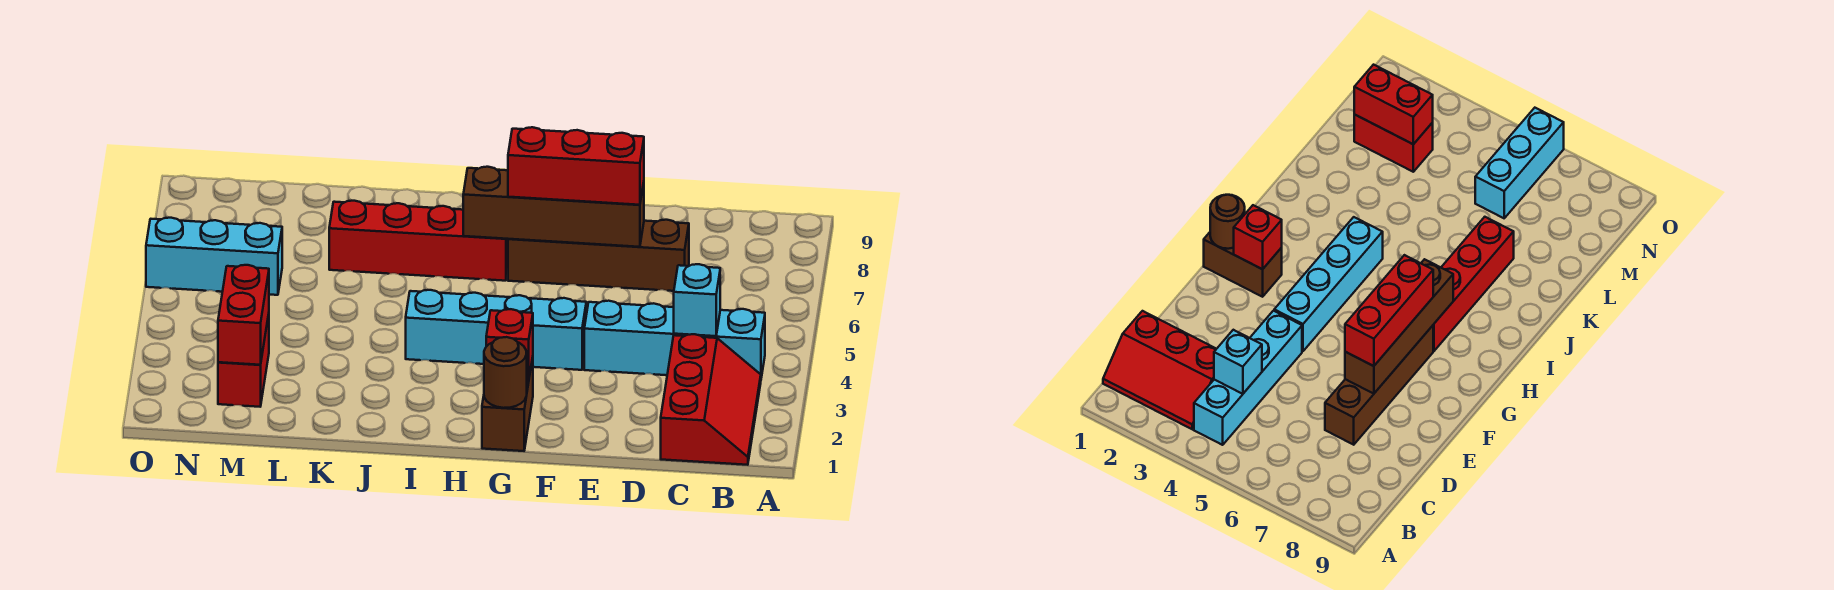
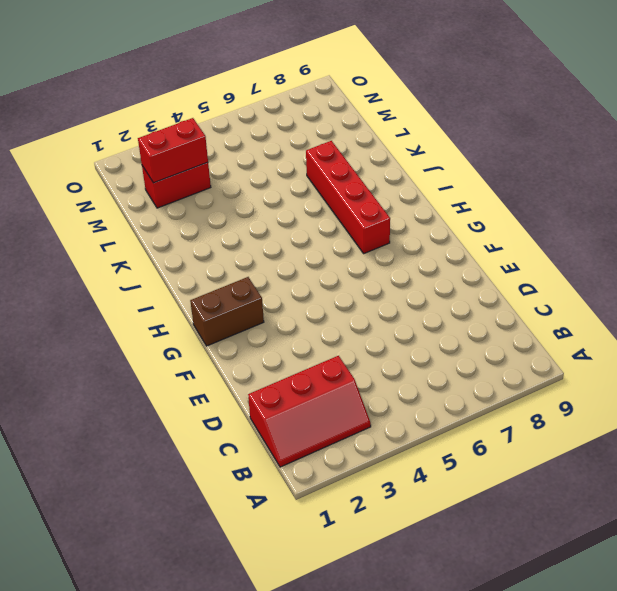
none -> cyan brick B4:E4 level 1
none -> brown brick D7:G7 level 1
none -> cyan brick F4:I4 level 1

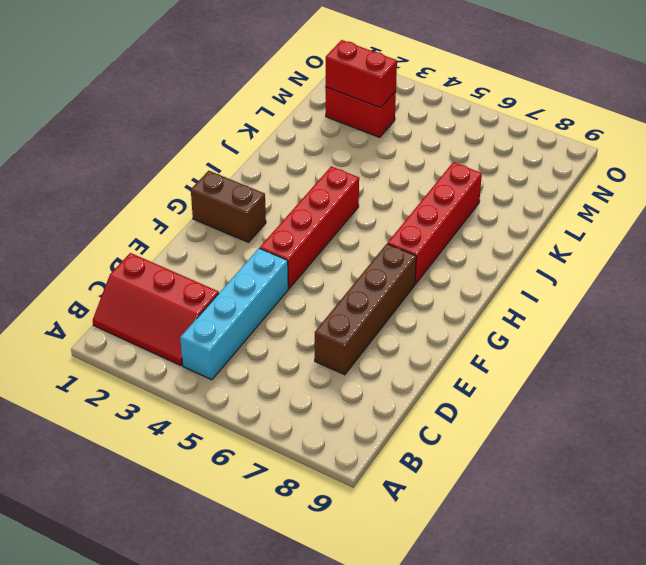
red brick F4:I4 level 1 -> cyan brick F4:I4 level 1
none -> cyan brick M6:O6 level 1
none -> cyan brick C4 level 2
none -> brown brick E7:H7 level 2

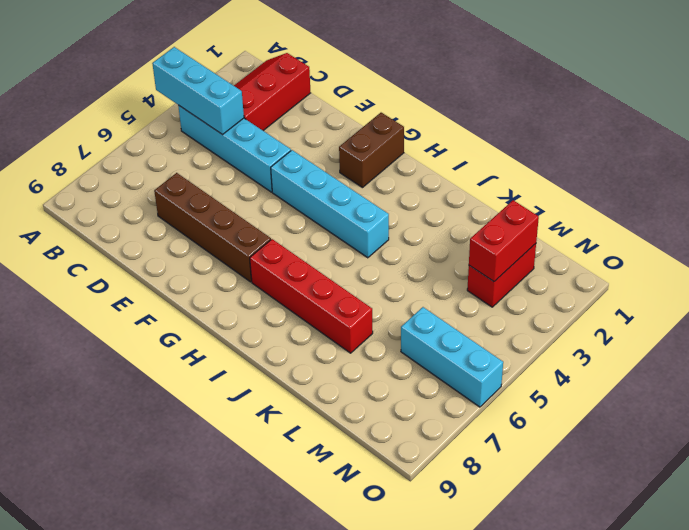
cyan brick A4:C4 level 2 -> cyan brick C4 level 2
none -> brown brick E7:H7 level 2
none -> brown round brick G1 level 2
none -> red brick G2 level 2

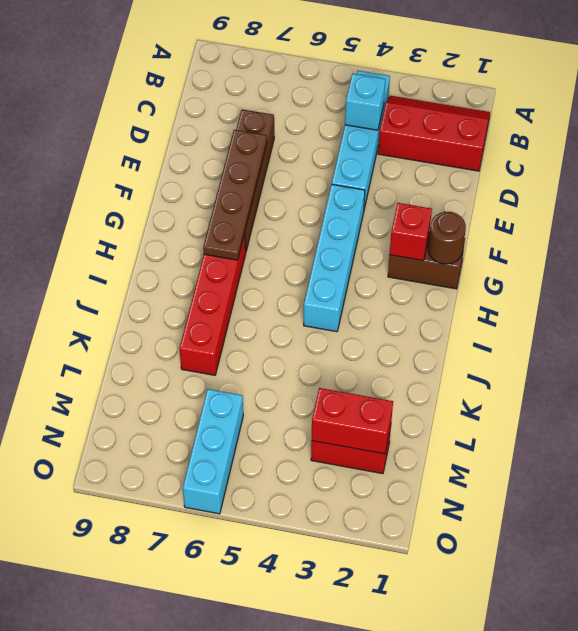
brown plate E7:H7 level 2 -> brown brick E7:H7 level 2
none -> red brick E7:G7 level 3

